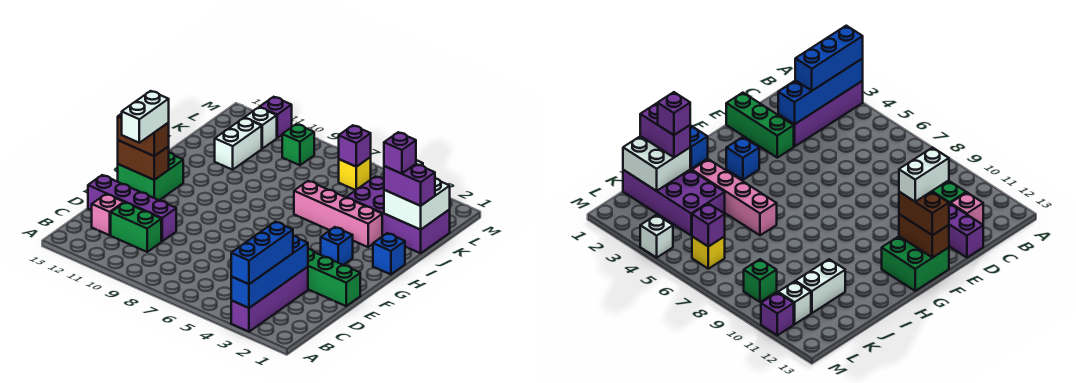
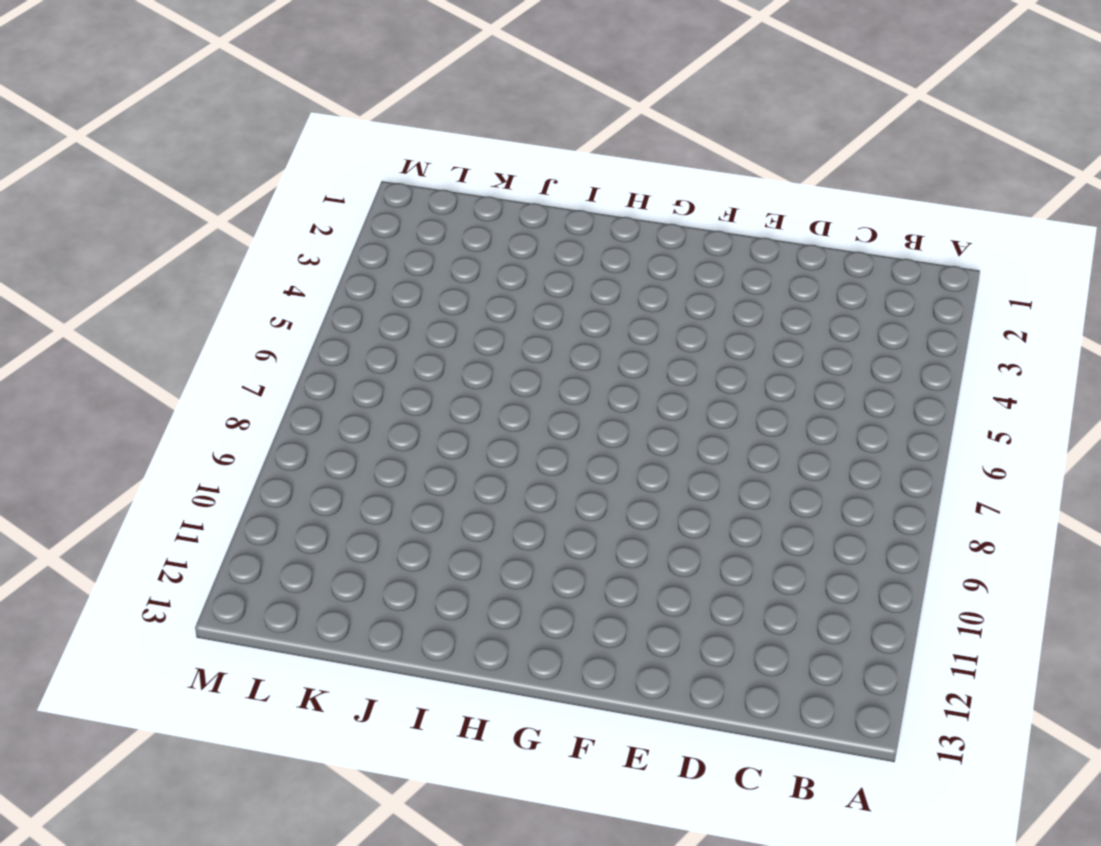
none -> purple brick A3:D3 level 1
none -> green brick C10:C11 level 1
none -> pink brick C12 level 1

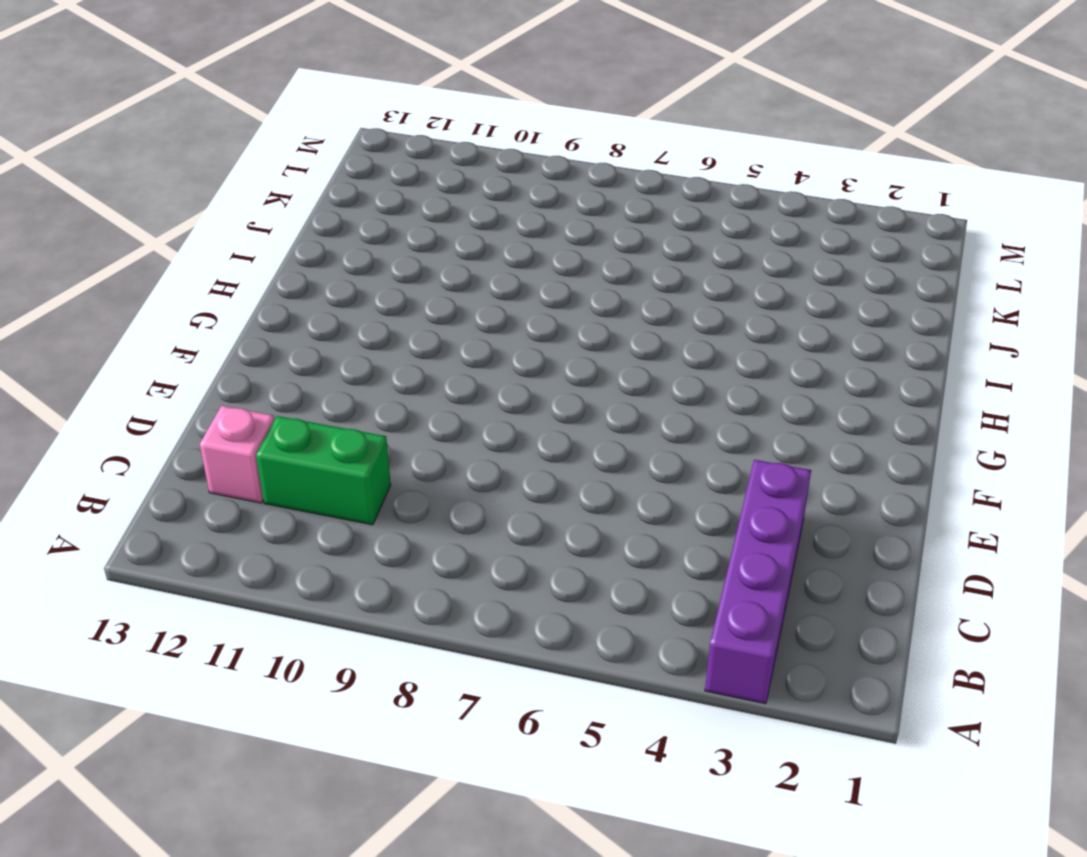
none -> purple brick D10:D13 level 1
none -> green brick E1:E3 level 1
none -> green brick F12:G13 level 1

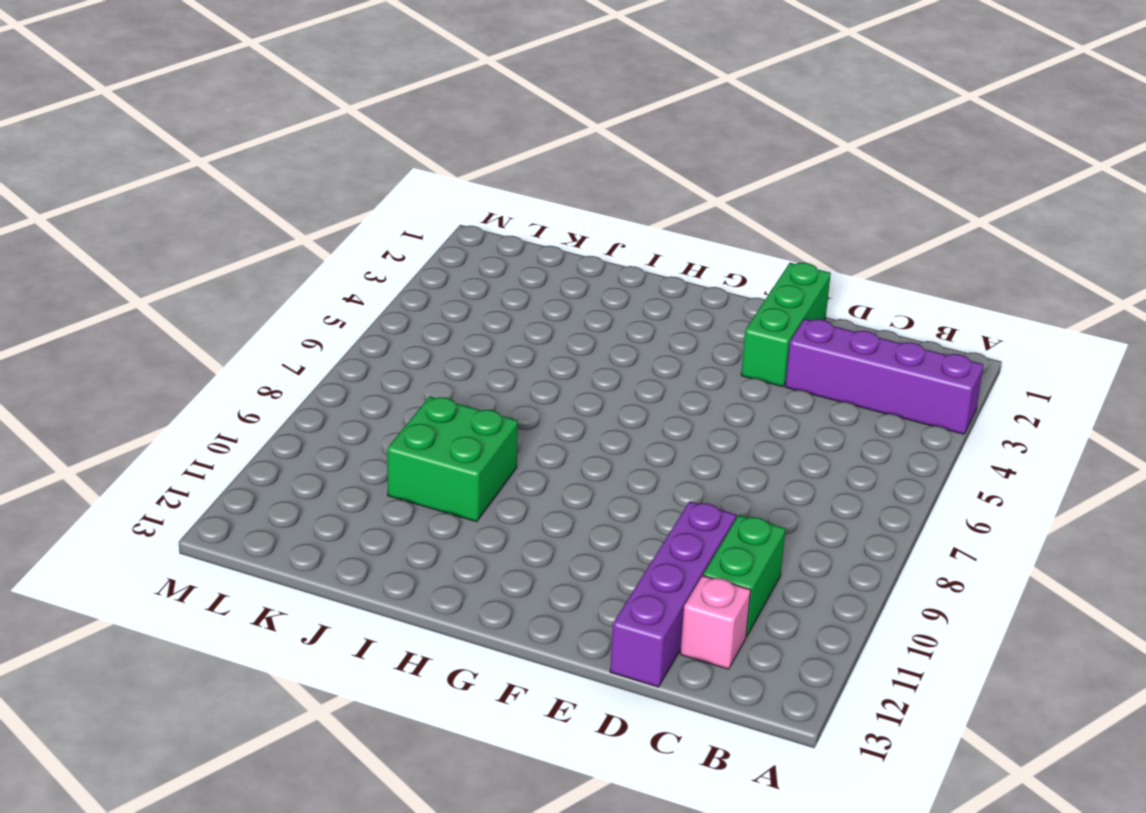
green brick I9:J10 level 1 -> green brick F12:G13 level 1
none -> blue brick G3 level 1
none -> blue brick H1 level 1
none -> pink brick I3:I6 level 1

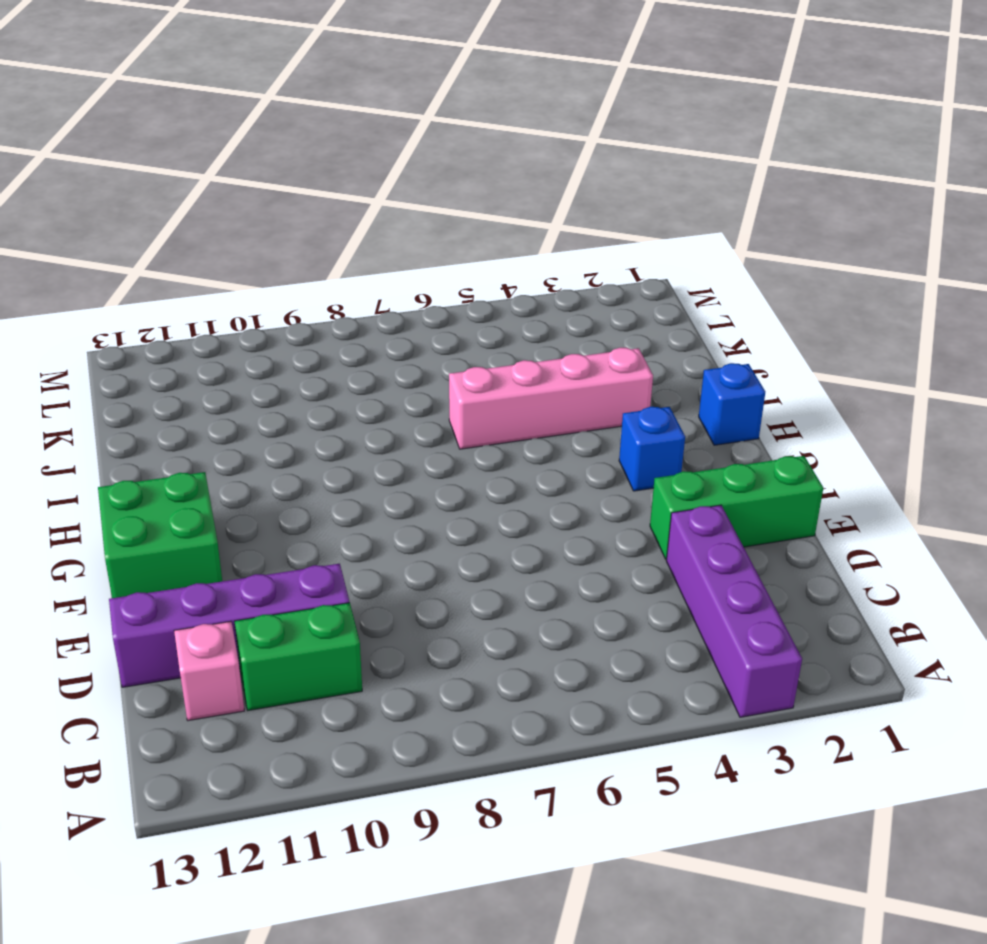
none -> purple brick J1:K4 level 1
none -> white brick J11:K11 level 1
none -> yellow brick L6 level 1

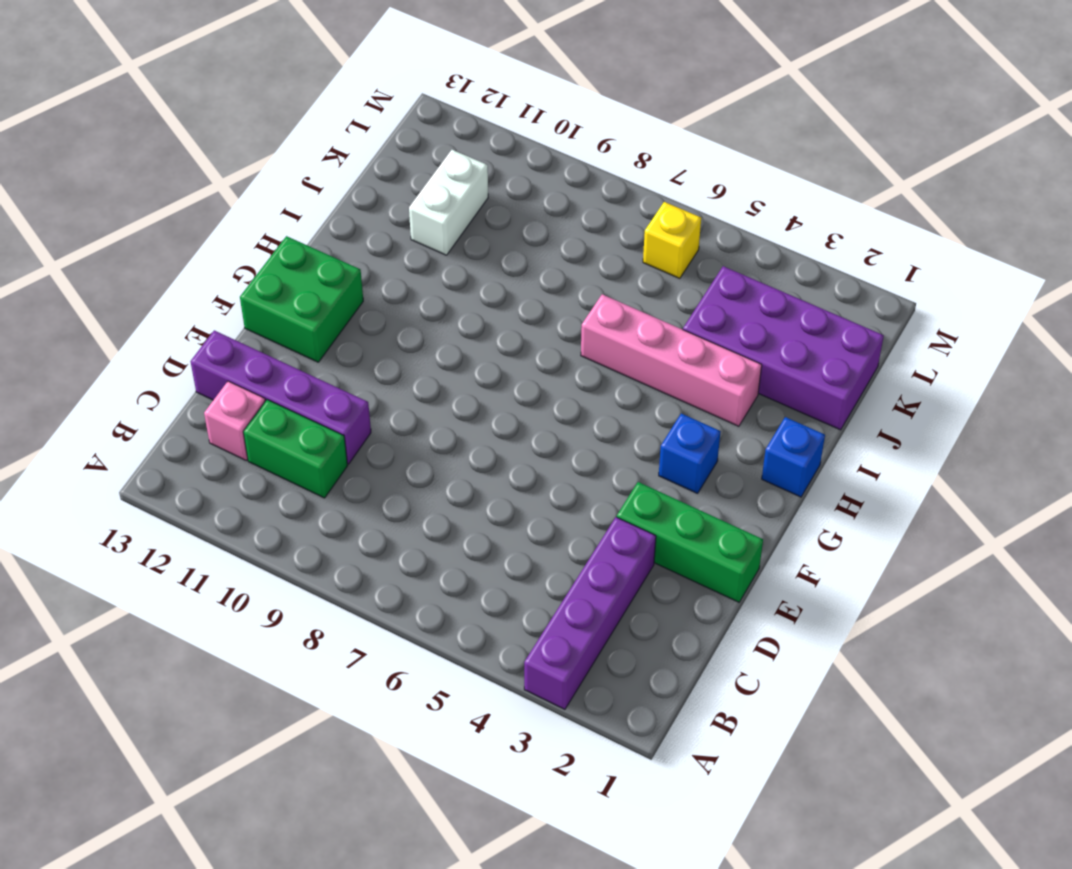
none -> green brick L9 level 1
none -> white brick L11 level 1
none -> white brick M4 level 1

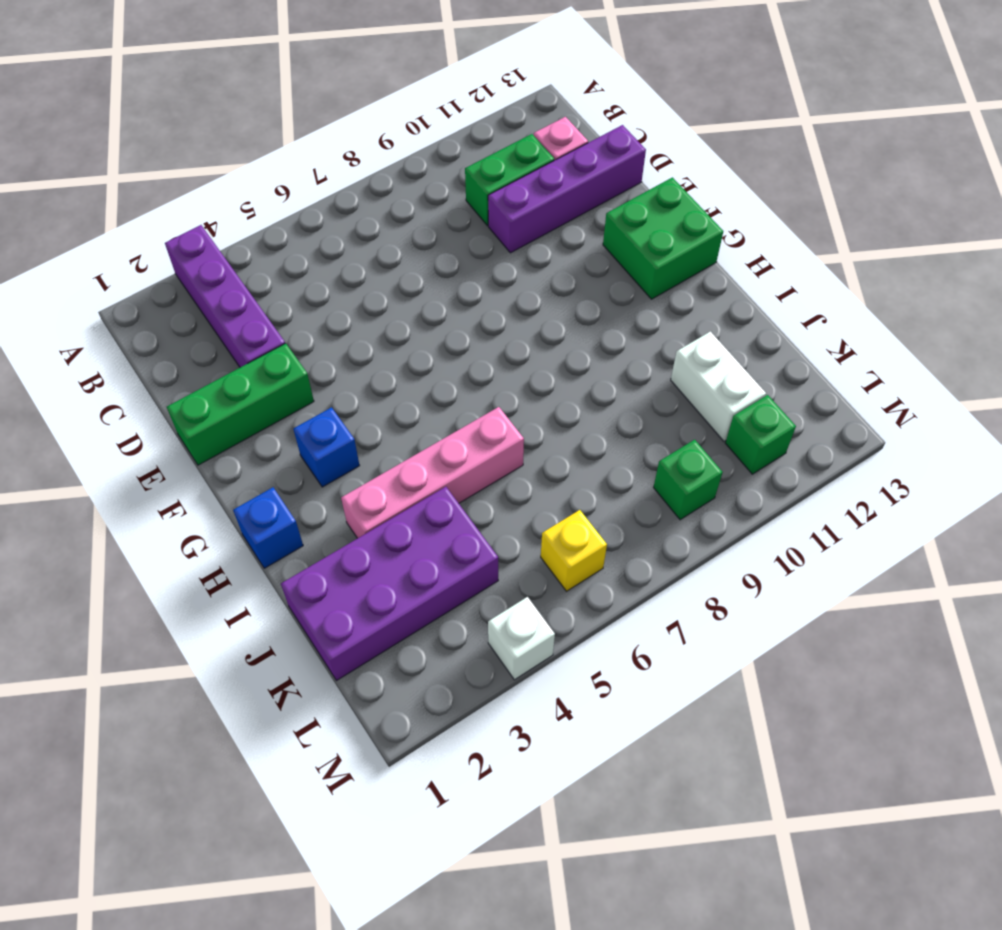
green brick L11 level 1 -> white brick L11 level 1
none -> purple brick M11 level 1
none -> blue brick A3:D3 level 2
none -> brown brick F12:F13 level 2

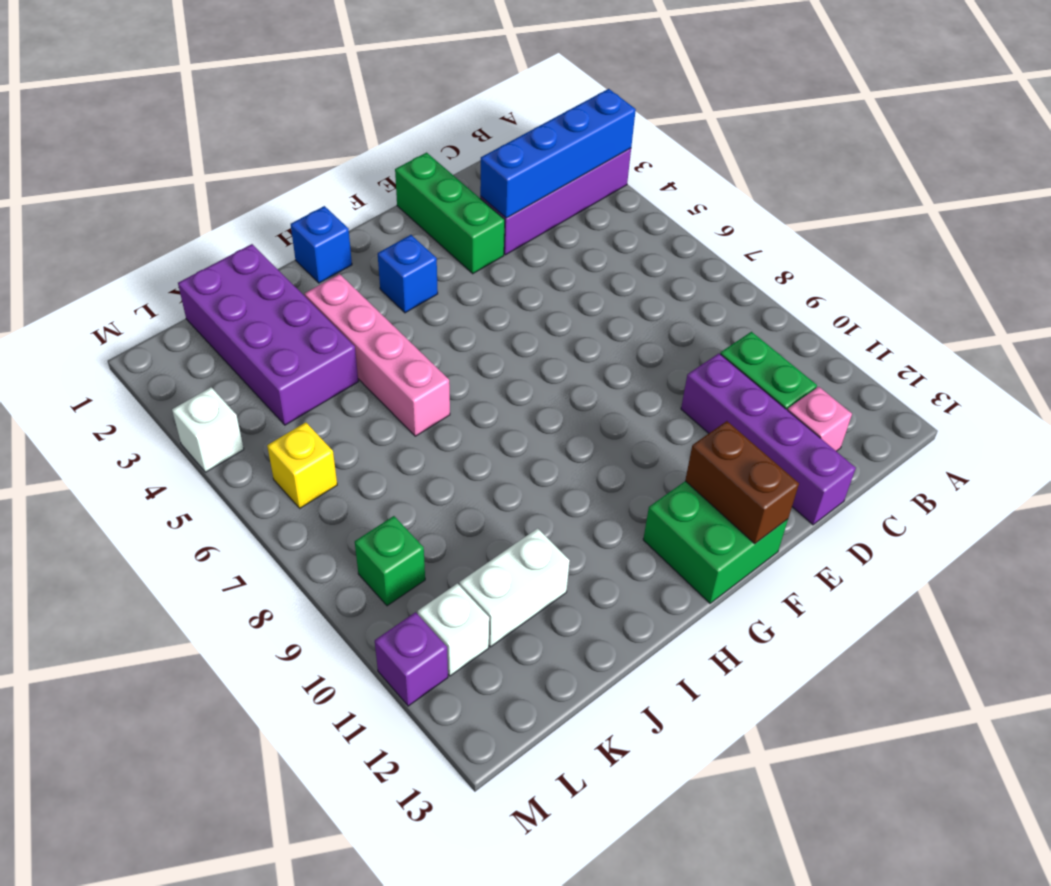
none -> white brick J1:K2 level 2
none -> purple brick L6 level 2
none -> blue brick A3:C3 level 3

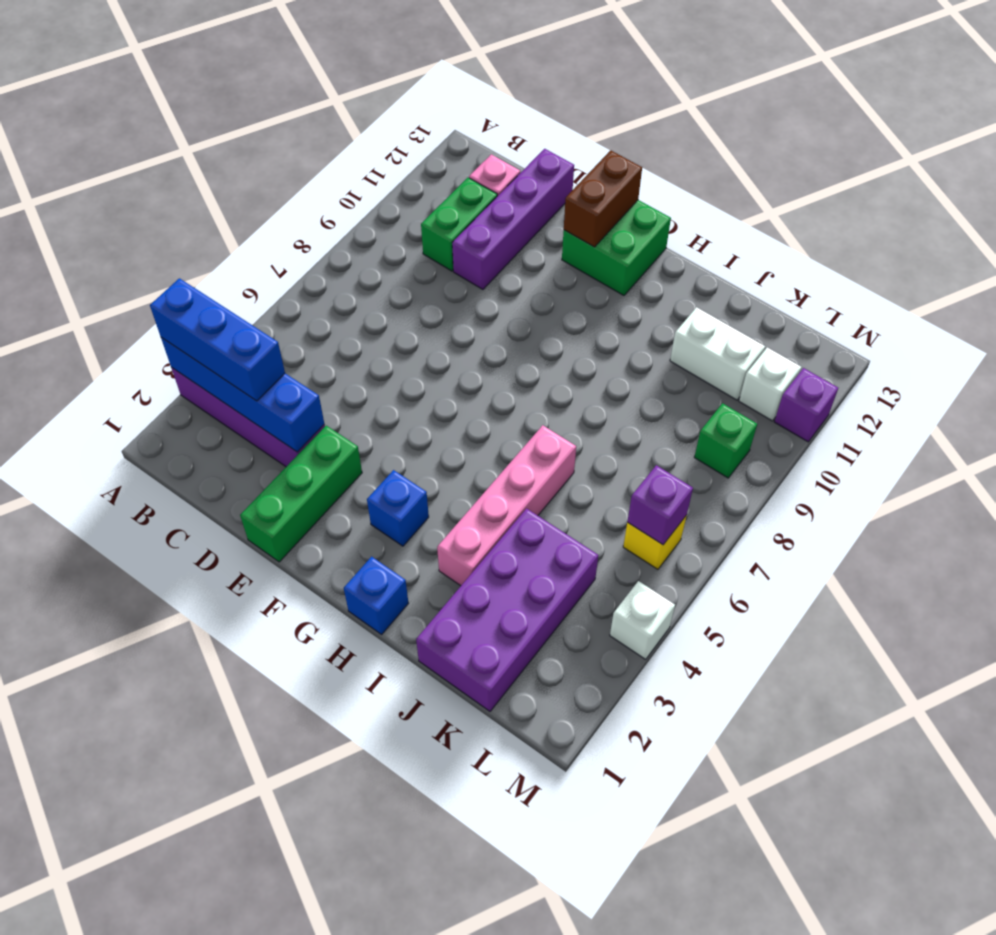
none -> white brick J1:K2 level 2
none -> brown brick F12:F13 level 3
none -> purple brick J1:J2 level 3

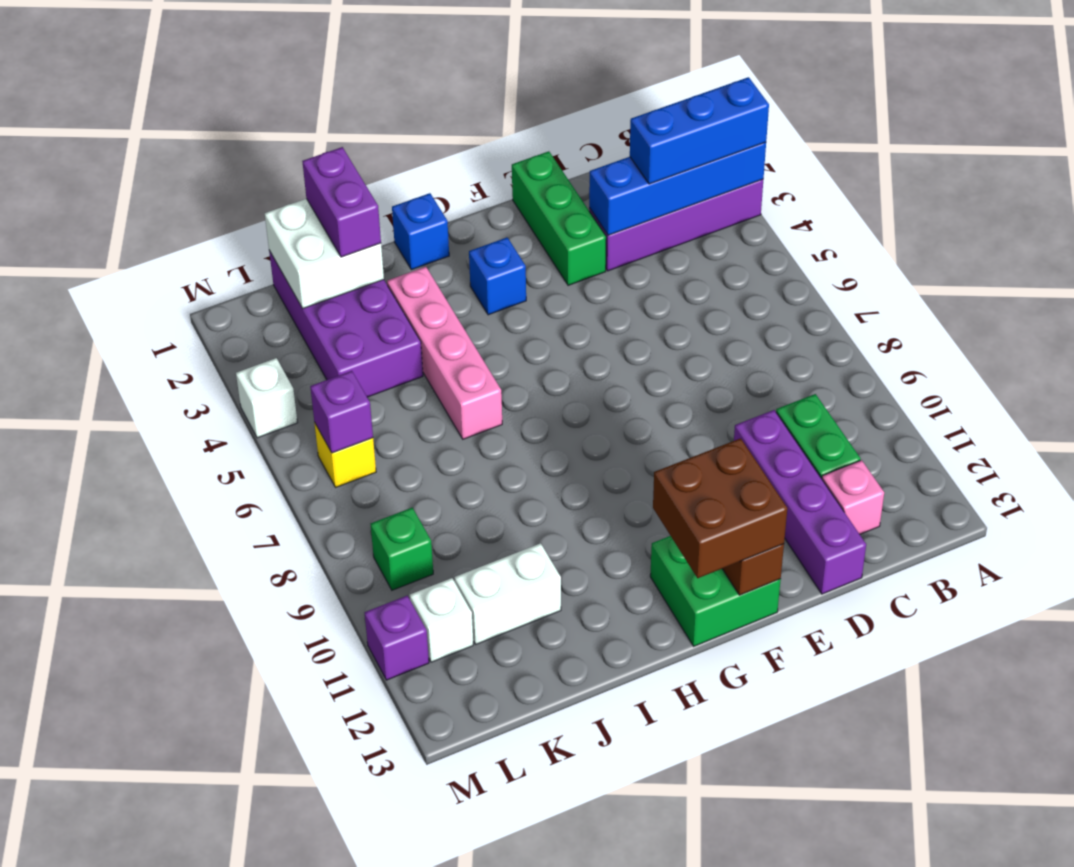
brown brick F12:G13 level 3 -> brown brick F12:F13 level 3
none -> white brick E12:F12 level 4
none -> purple brick J2 level 4

